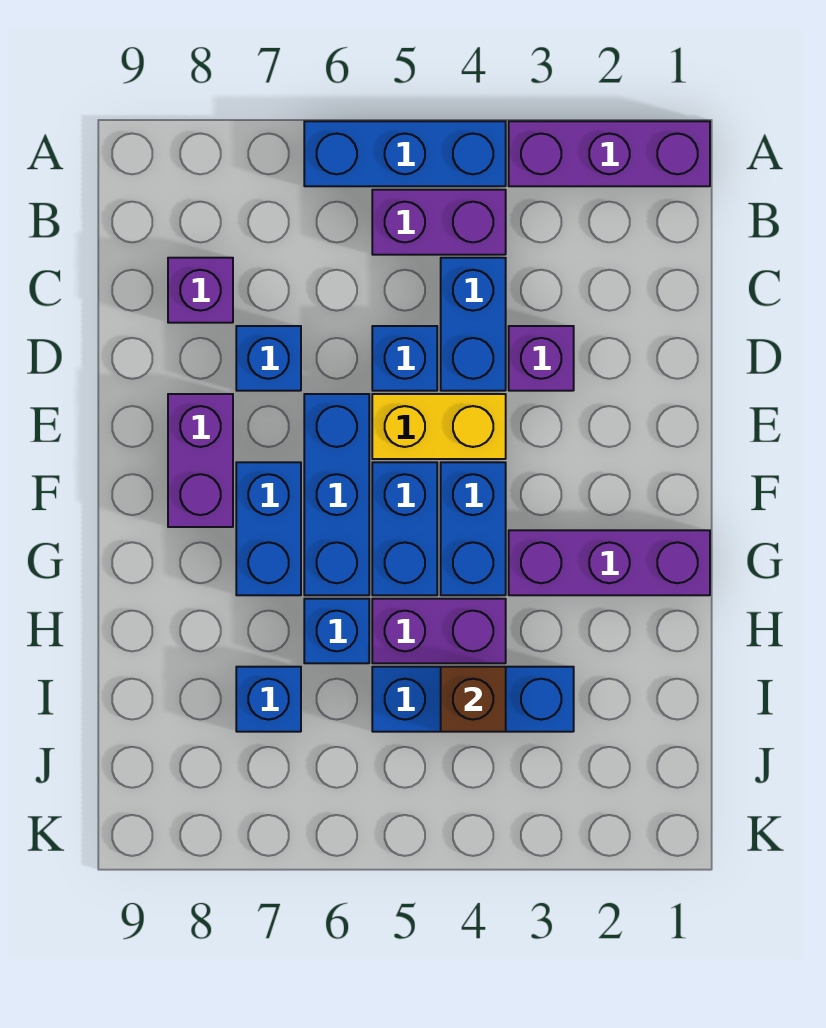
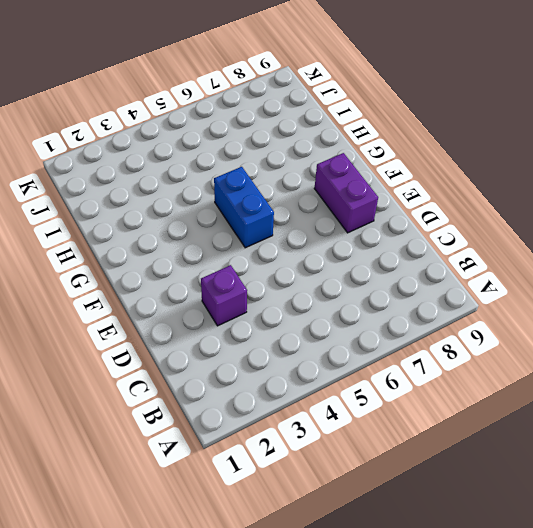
none -> purple brick A1:A3 level 1
none -> blue brick A4:A6 level 1
none -> purple brick B4:B5 level 1

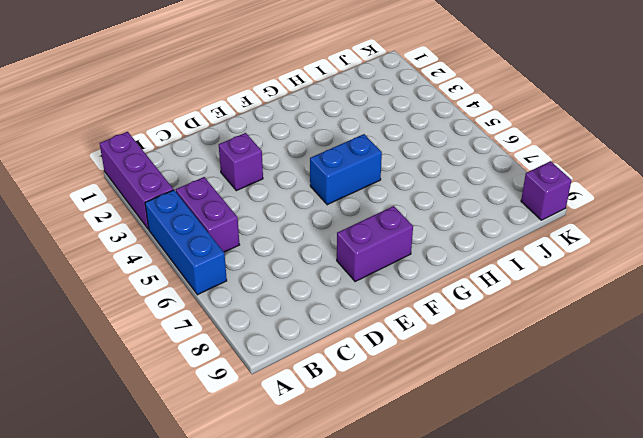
purple brick K9 level 1 -> purple brick C8 level 1
none -> blue brick C4:D4 level 1
none -> blue brick D5 level 1
none -> blue brick D7 level 1

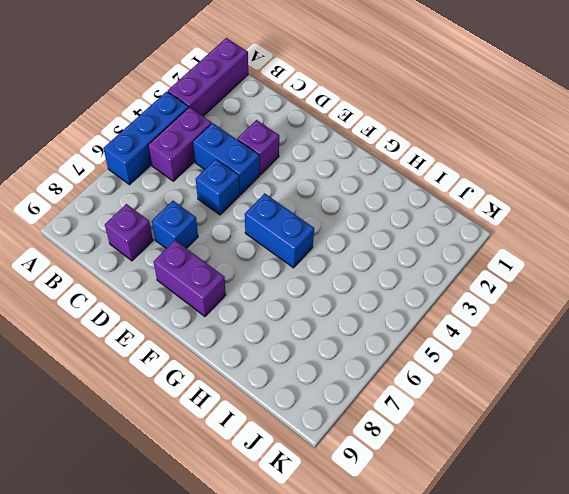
none -> yellow brick E4:E5 level 1
none -> blue brick E6:G6 level 1
none -> blue brick F4:G4 level 1

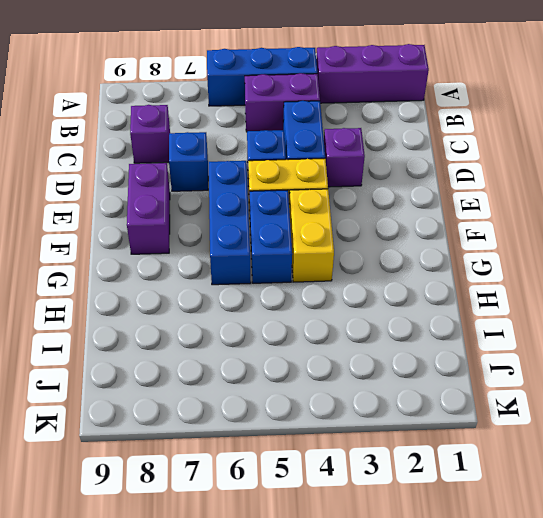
yellow brick F4:G4 level 1 -> blue brick F4:G4 level 1
none -> blue brick F7:G7 level 1
none -> purple brick G1:G3 level 1
none -> purple brick H4:H5 level 1

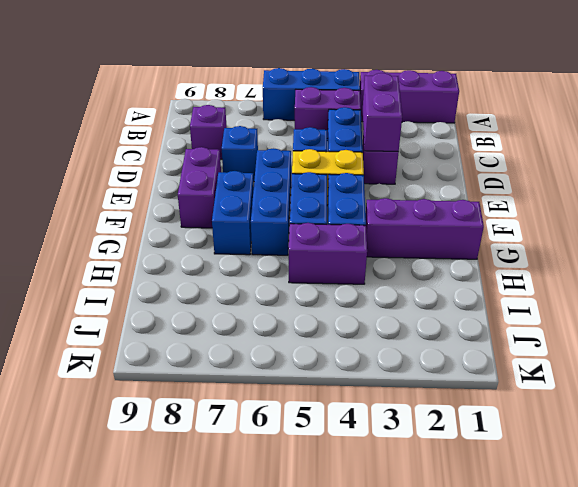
purple brick C3:D3 level 2 -> none
none -> blue brick H6 level 1
none -> blue brick I3:I5 level 1
none -> blue brick I7 level 1

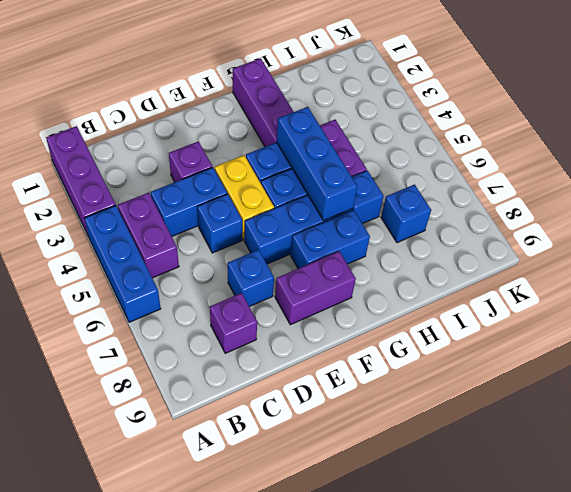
blue brick G4:G6 level 2 -> blue brick I3:I5 level 1
none -> brown brick I4 level 2

